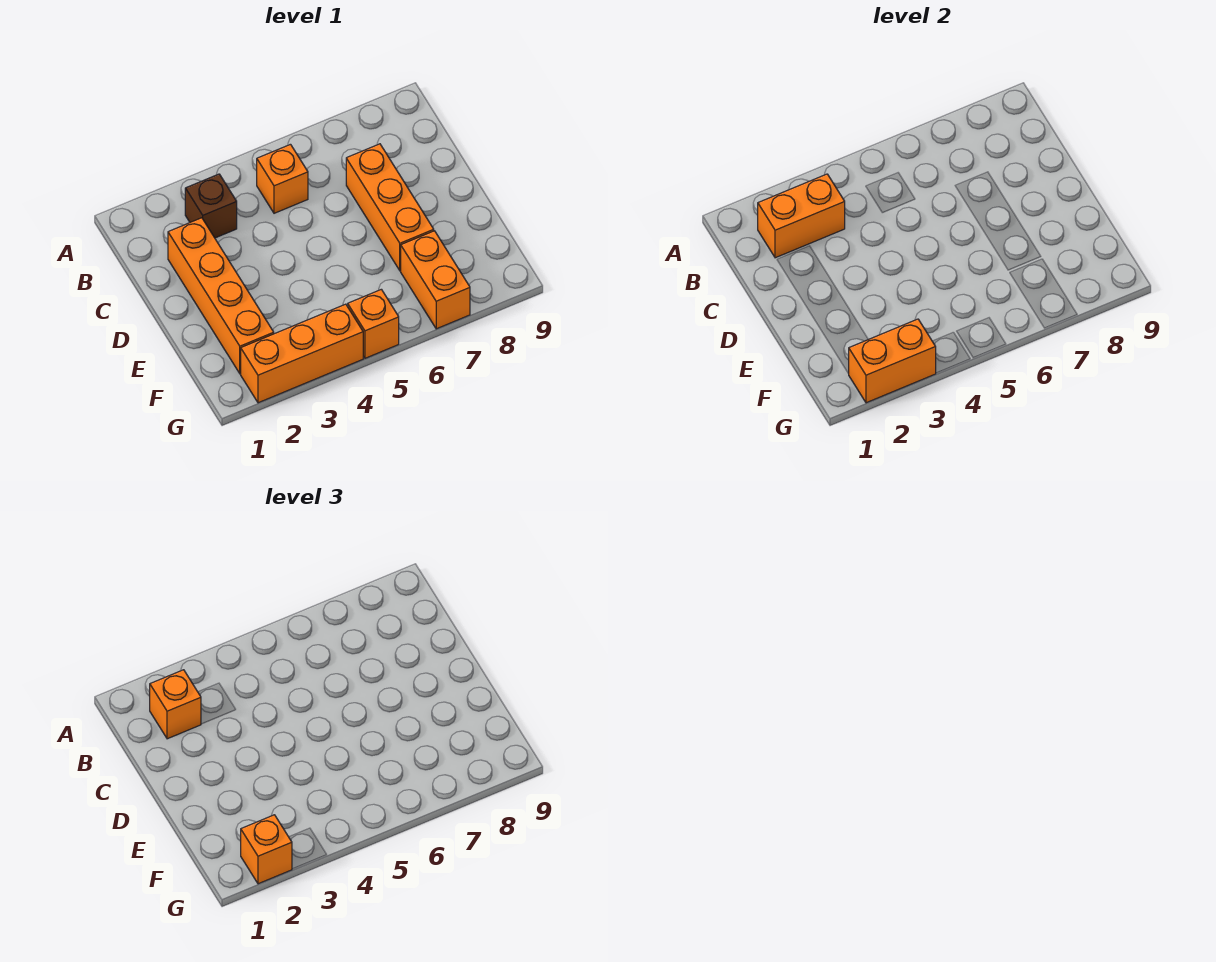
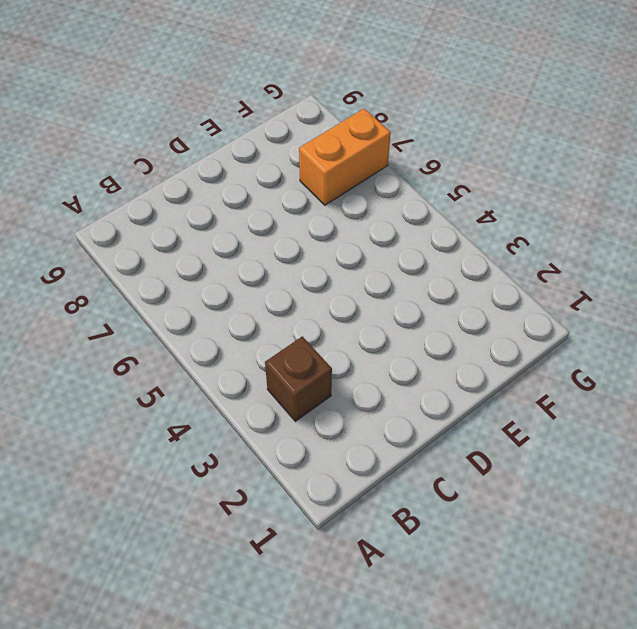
none -> orange brick B5 level 1
none -> orange brick C2:F2 level 1

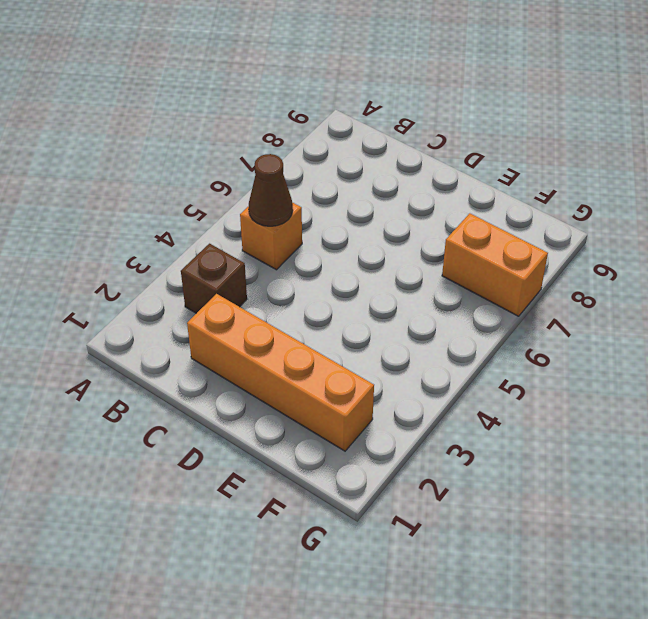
brown cone B5 level 2 -> none
none -> orange brick C7:E7 level 1
none -> orange brick G2:G4 level 1

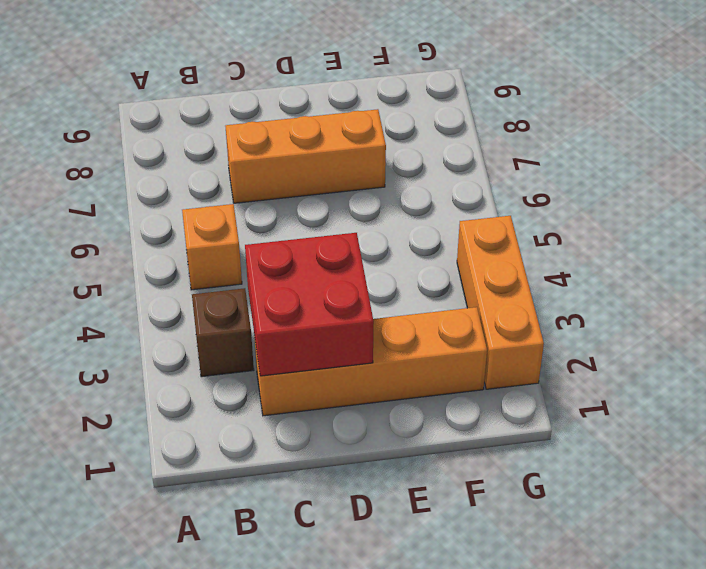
red brick C2:D3 level 2 -> none
none -> orange brick F7:G7 level 1
none -> orange brick G5 level 1

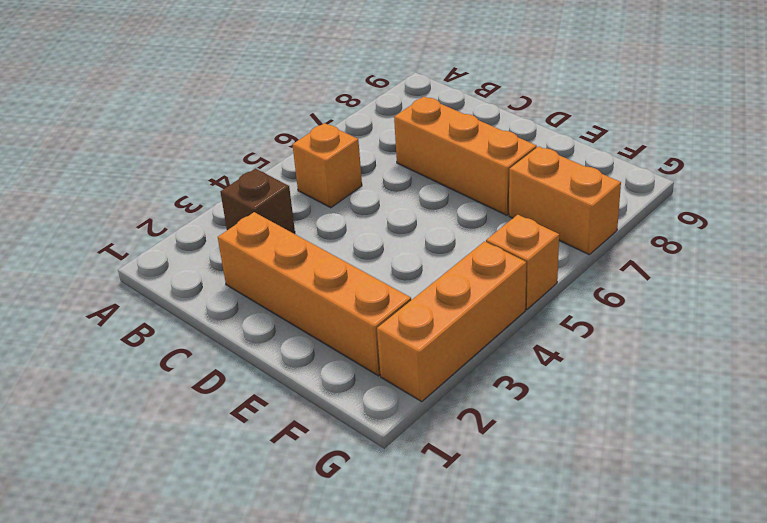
none -> orange brick B2:B3 level 2
none -> orange brick G2:G3 level 2

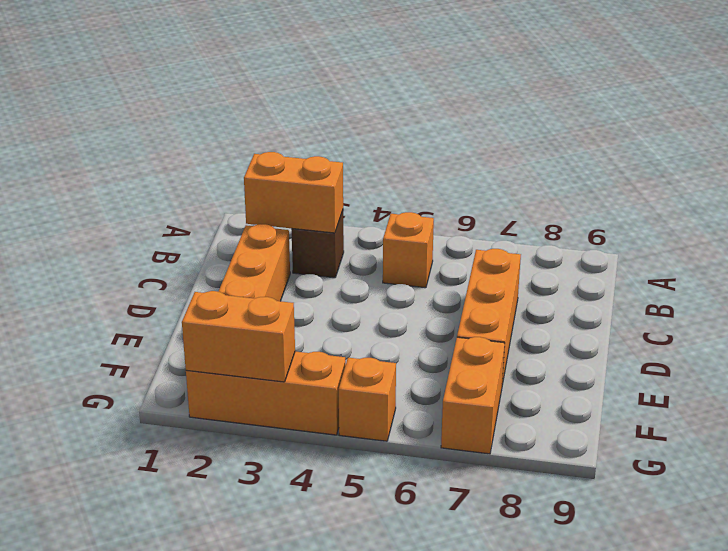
none -> orange brick B2 level 3
none -> orange brick G2 level 3

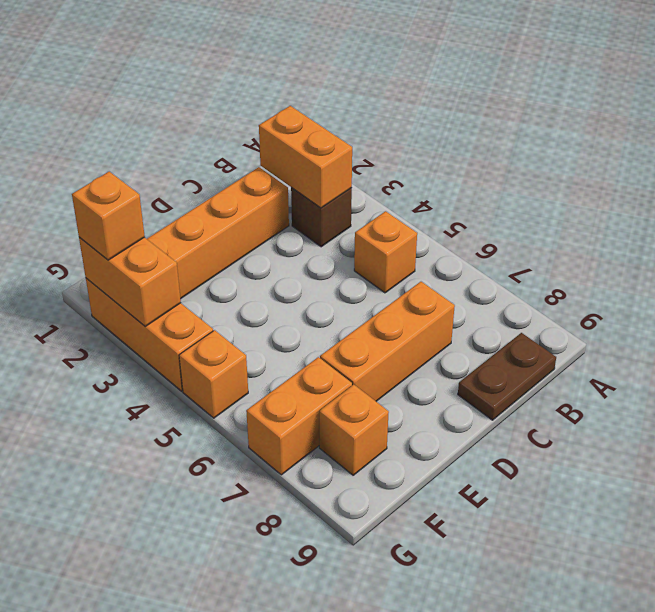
brown plate B9:C9 level 1 -> none
orange brick F8 level 1 -> orange brick B2 level 3

